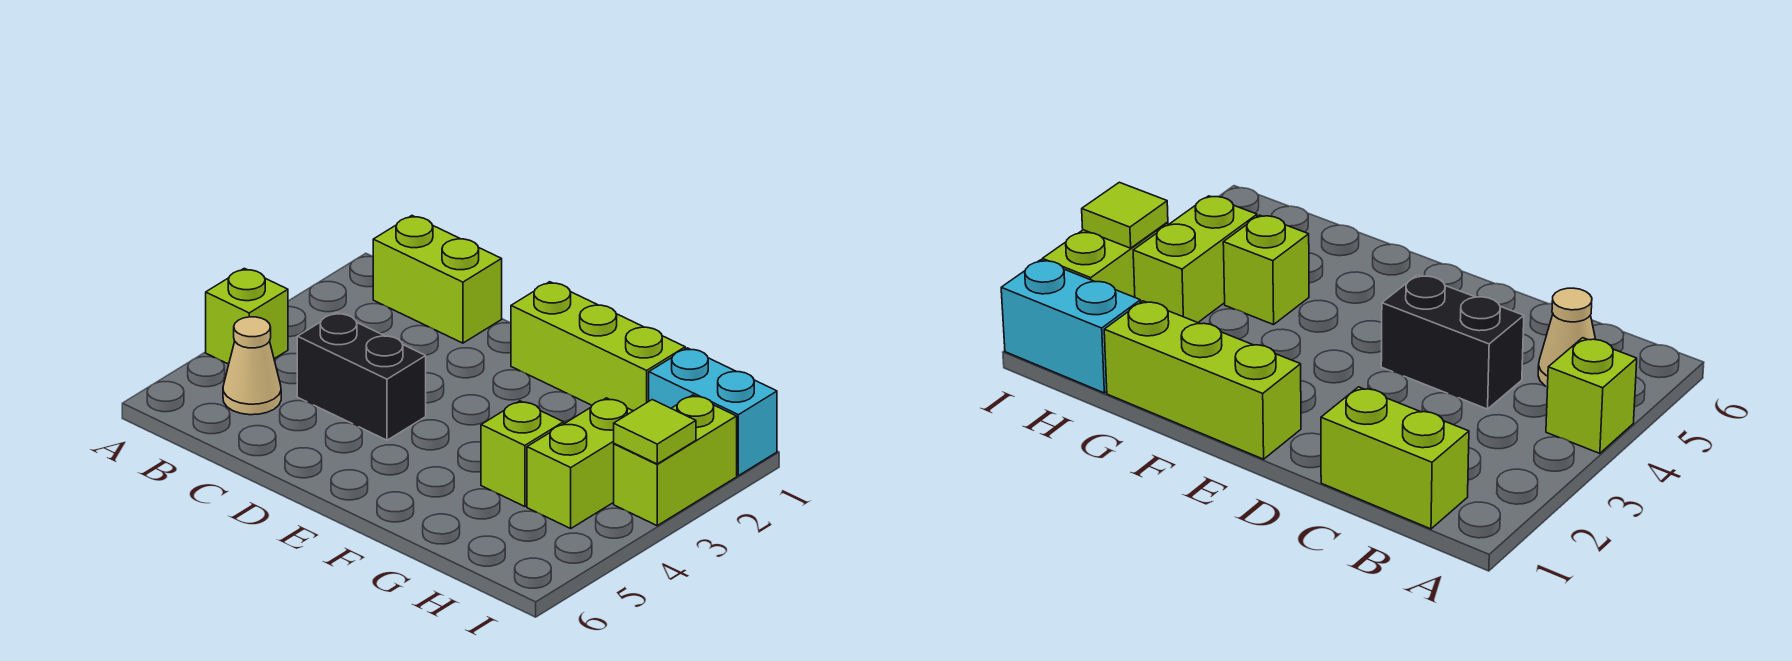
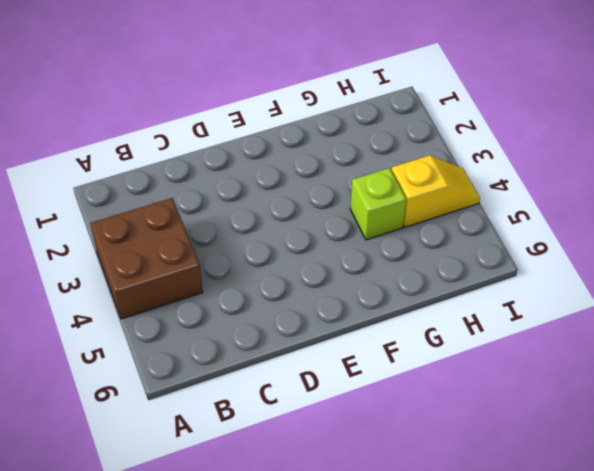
brown brick A3:B4 level 1 -> lime brick A4 level 1
yellow slope H4:I4 level 1 top H -> lime brick H3:H4 level 1
none -> lime brick B1:C1 level 1
none -> tan cone B5 level 1

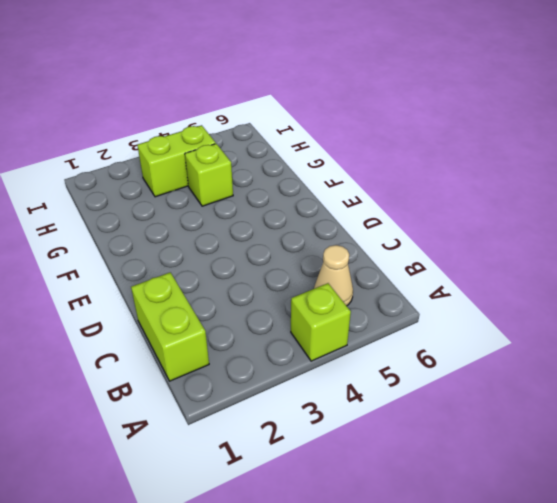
none -> black brick C4:D4 level 1
none -> lime brick E1:G1 level 1

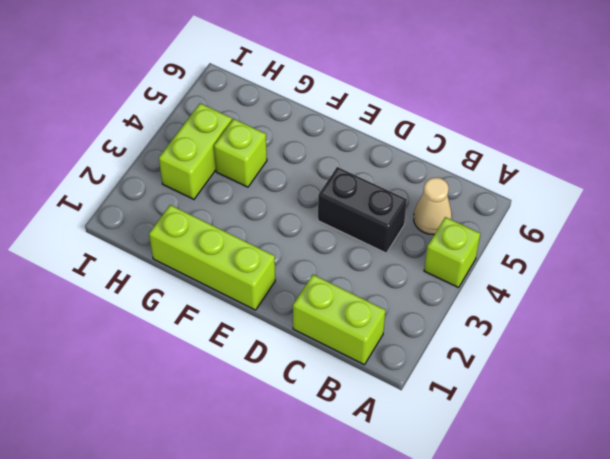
none -> cyan brick H1:I1 level 1
none -> lime brick I2:I3 level 1

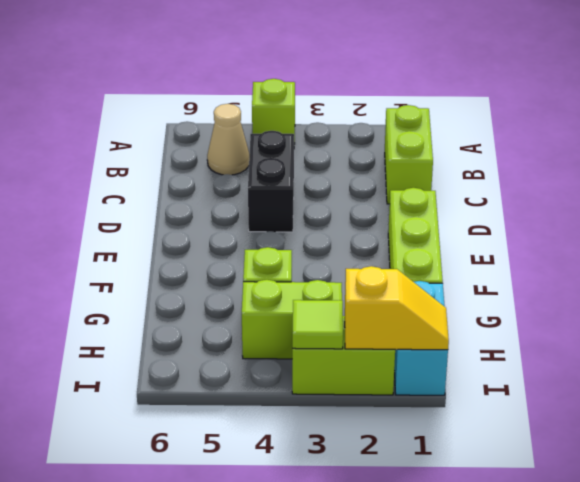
yellow slope I1:I2 level 2 top 2 -> none

